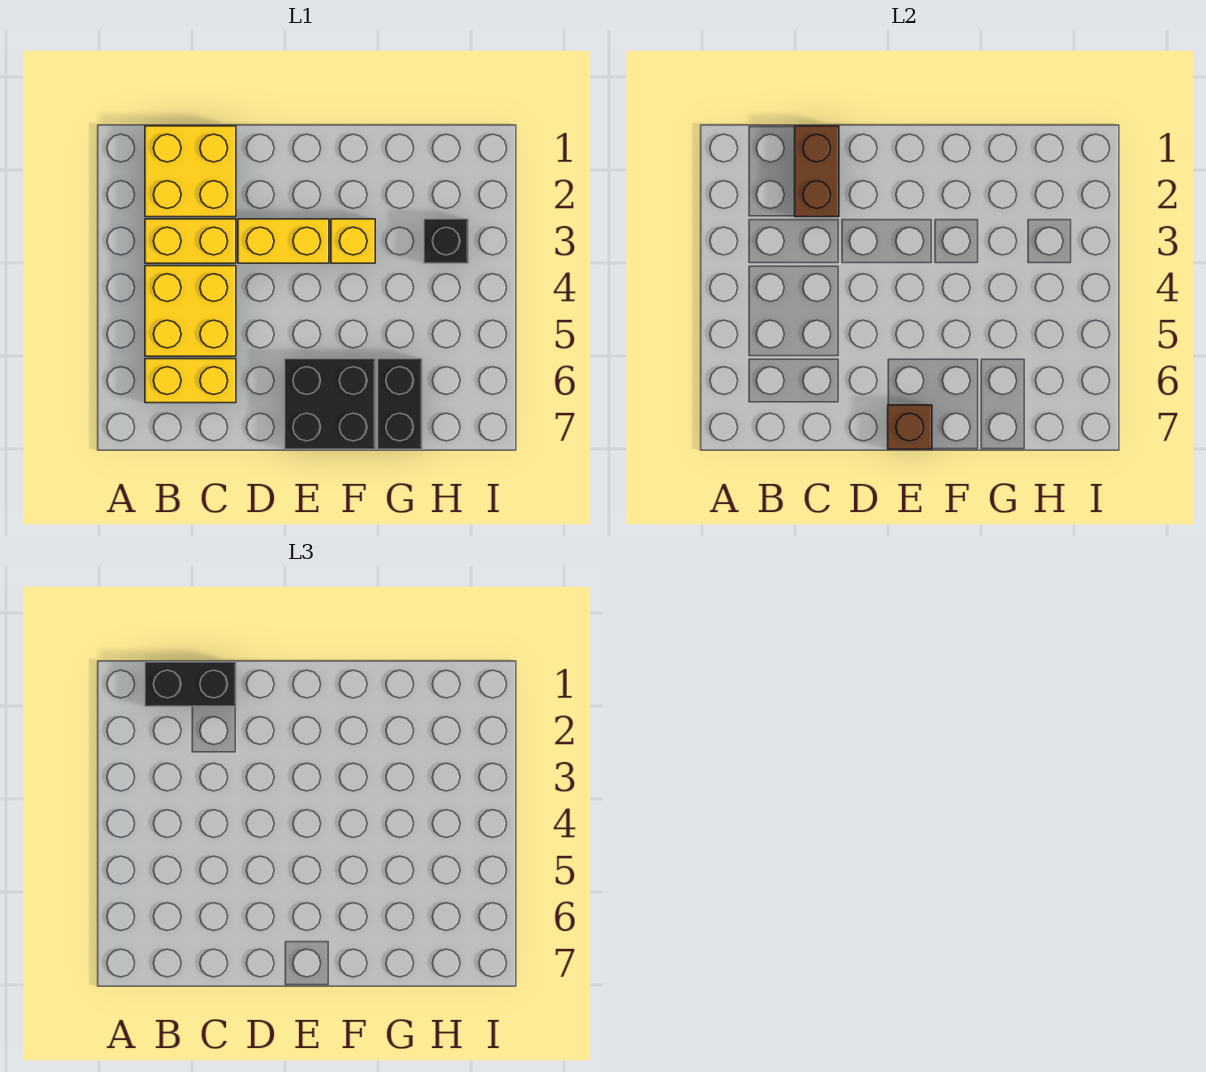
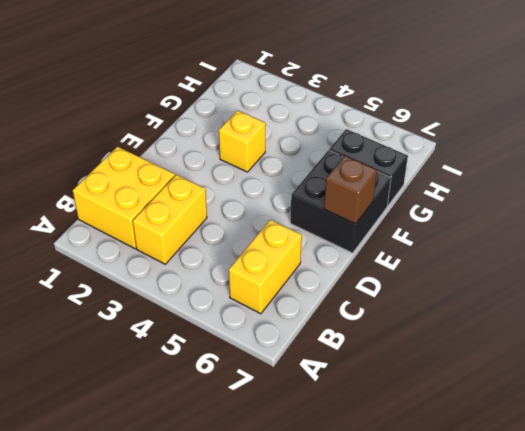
none -> yellow brick B4:C5 level 1
none -> yellow brick D3:E3 level 1
none -> black brick H3 level 1

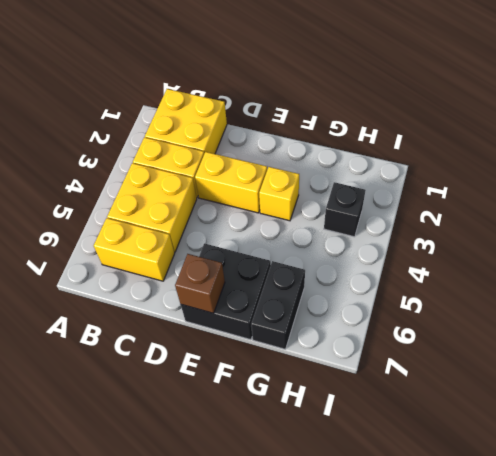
none -> brown brick C1:C2 level 2
none -> black brick B1:C1 level 3

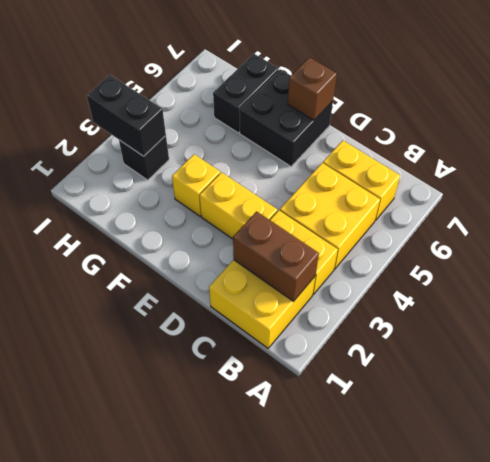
brown brick B2:C2 level 2 -> brown brick C1:C2 level 2
black brick H3:I3 level 2 -> black brick B1:C1 level 3

